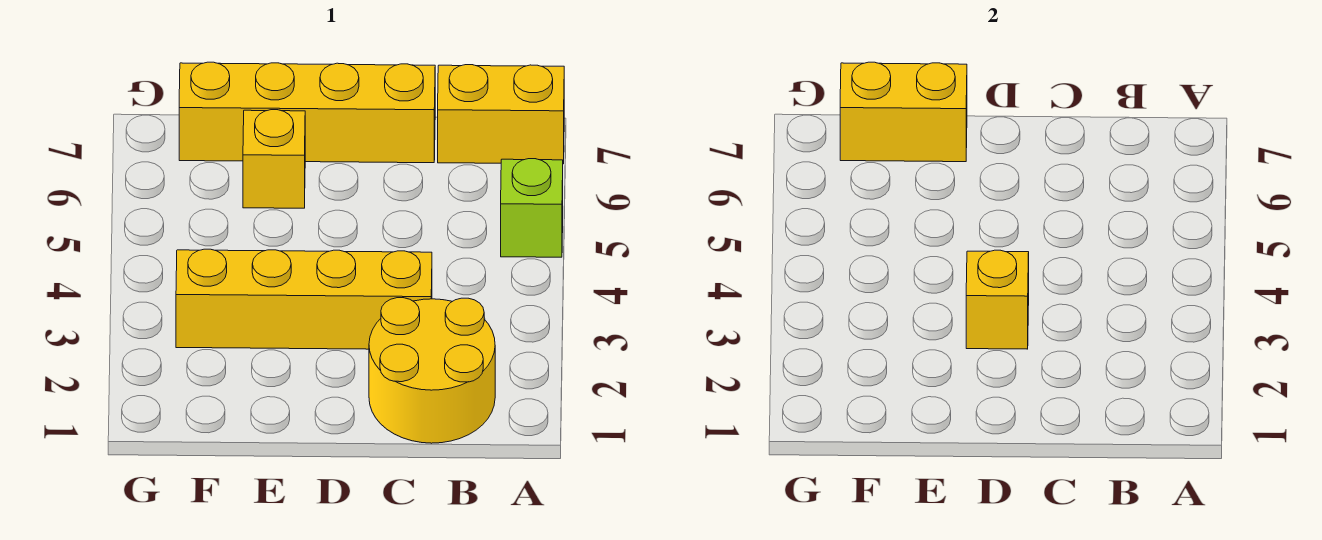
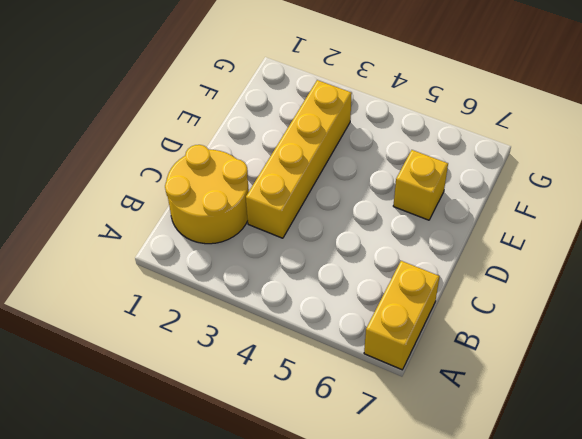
none -> lime brick A5 level 1
none -> yellow brick C7:F7 level 1

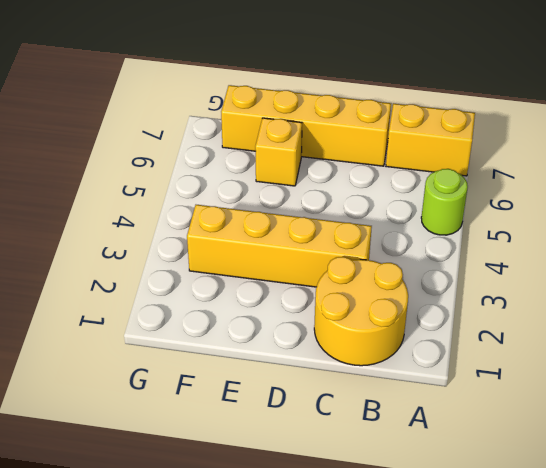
lime round brick A5 level 1 -> lime brick A5 level 1
none -> yellow brick D3 level 2
none -> yellow brick E7:F7 level 2

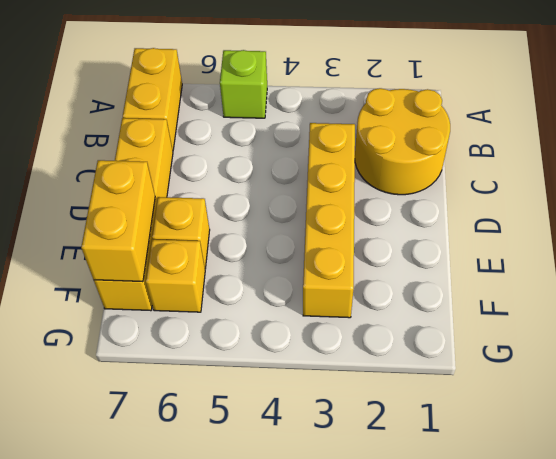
yellow brick F6 level 1 -> yellow brick D3 level 2

